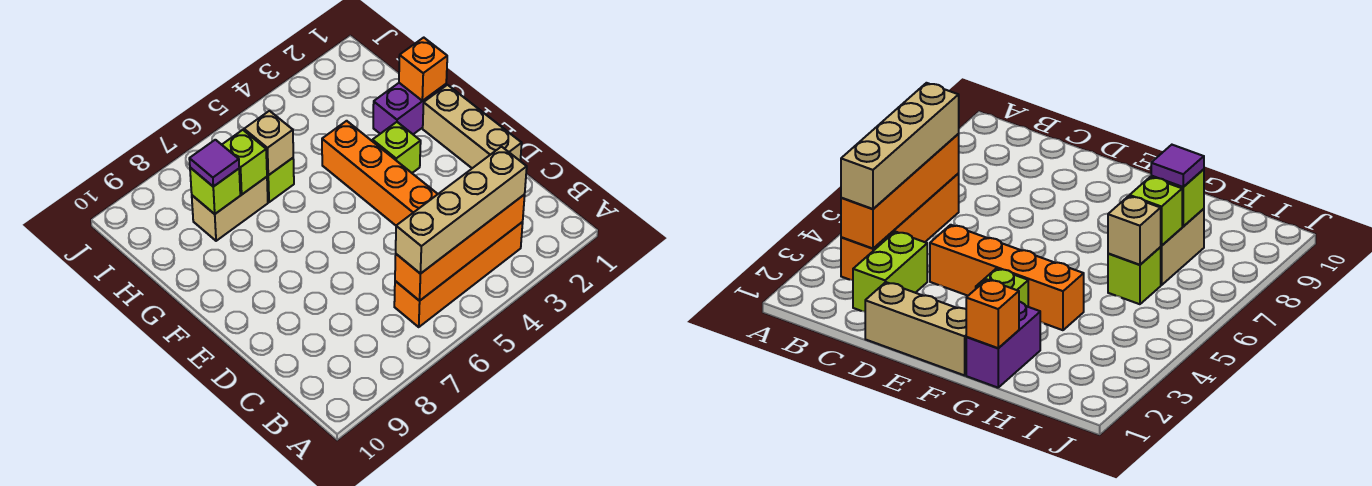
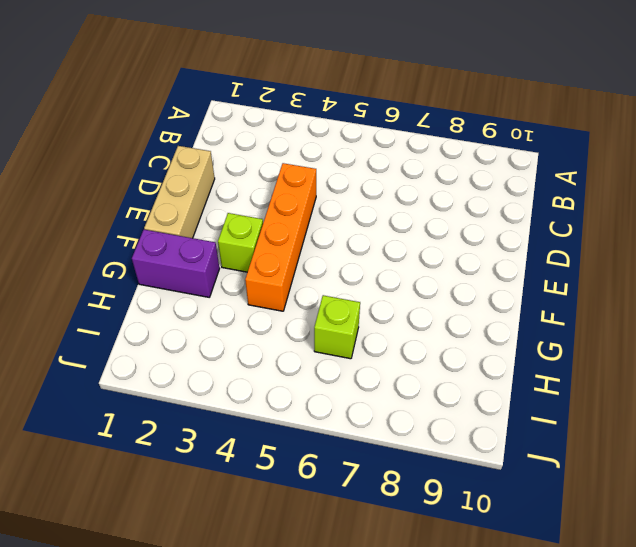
none -> orange brick B3:B6 level 1
none -> lime brick C2:C3 level 1
none -> tan brick H7:H8 level 1

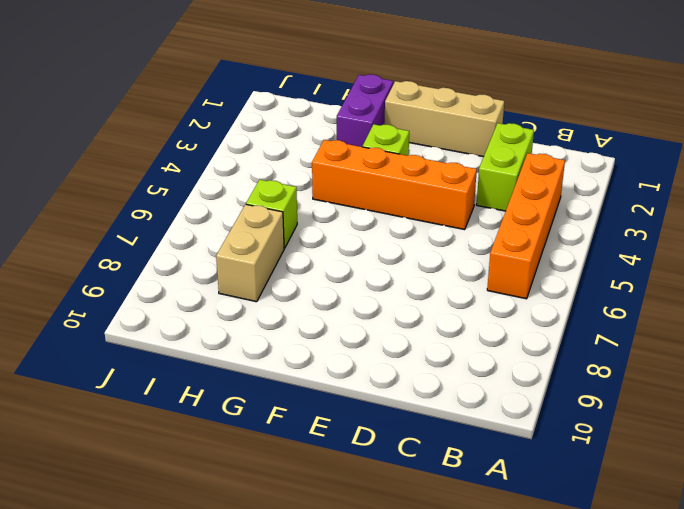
none -> orange brick B3:B6 level 2
none -> orange brick G1 level 2
none -> tan brick H6 level 2

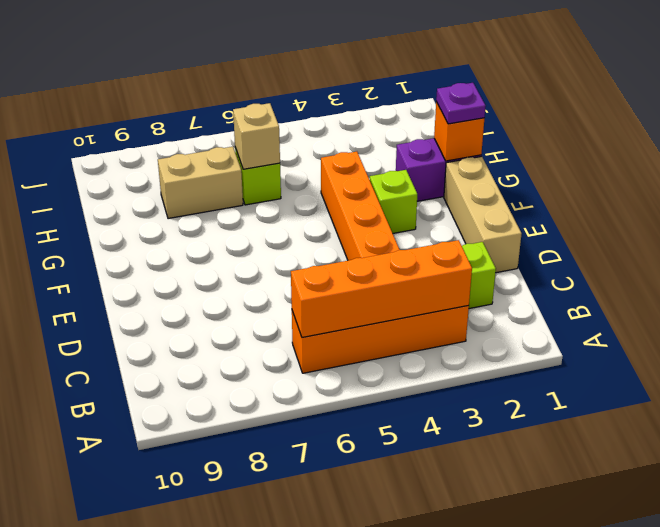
purple plate G1 level 3 -> none
none -> lime brick H7 level 2
none -> lime brick H8 level 2
none -> tan brick B3:B6 level 3

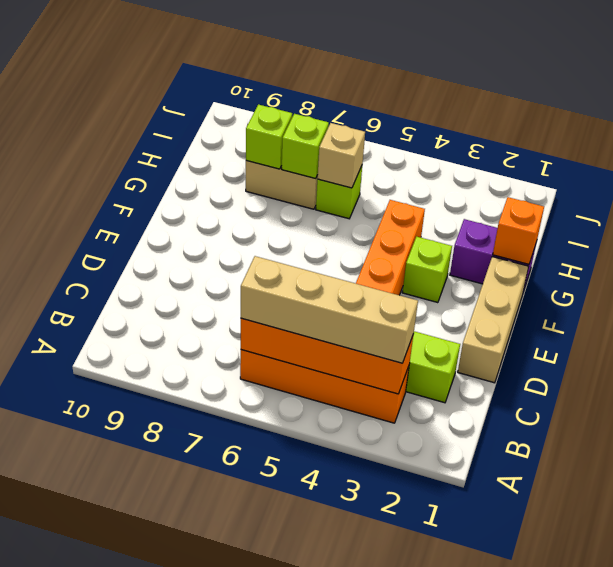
none -> purple tile H8 level 3

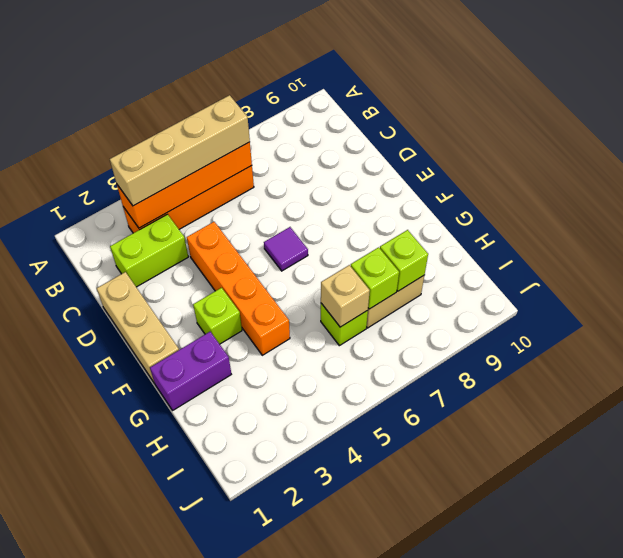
purple tile E6 level 1 -> purple tile H8 level 3
none -> orange brick G1 level 2

